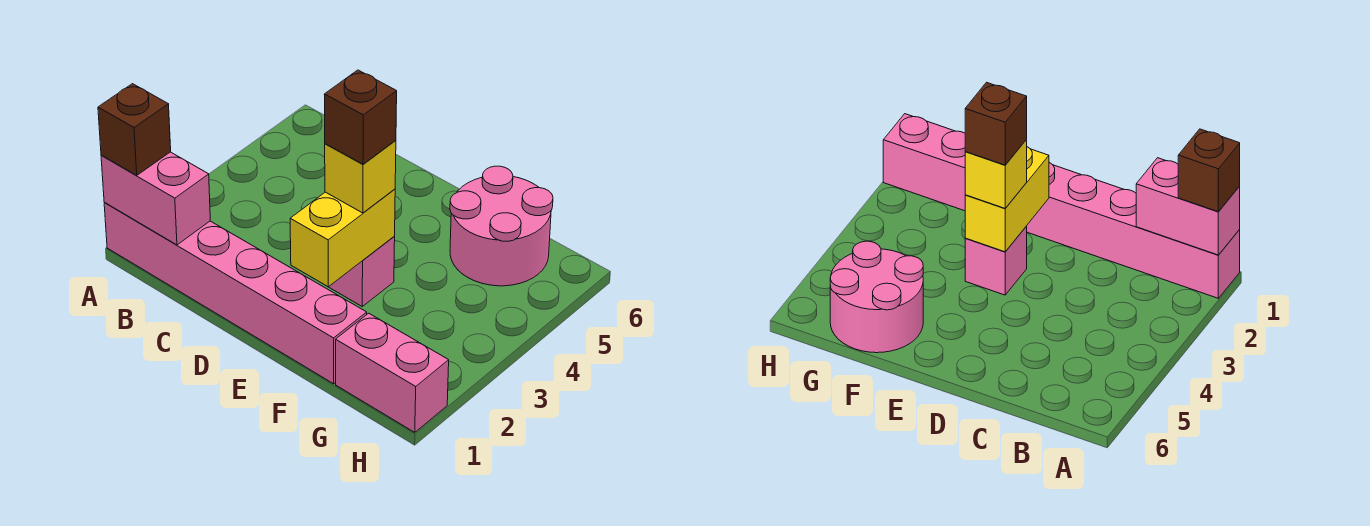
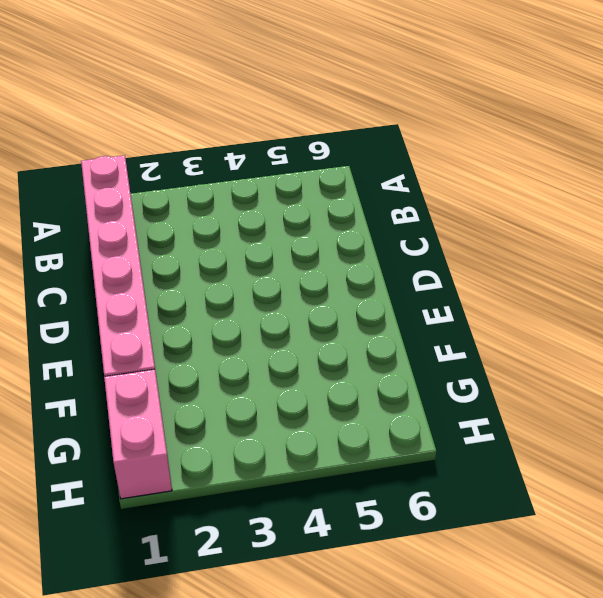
none -> pink brick E3 level 1
none -> pink round brick F5:G6 level 1

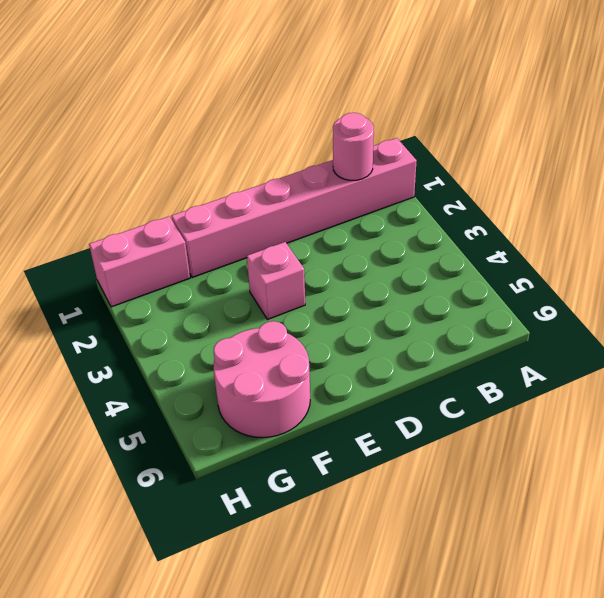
pink round brick B1 level 2 -> pink brick A1:B1 level 2
none -> yellow brick E2:E3 level 2
none -> brown brick A1 level 3

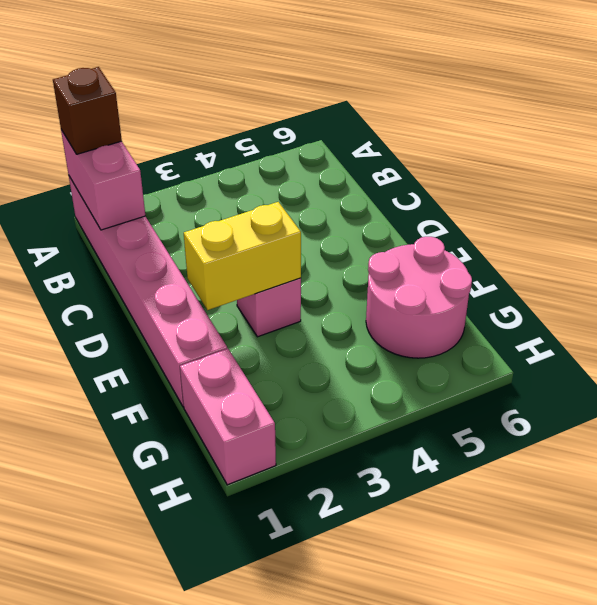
none -> yellow brick E3 level 3
none -> brown brick E3 level 4

